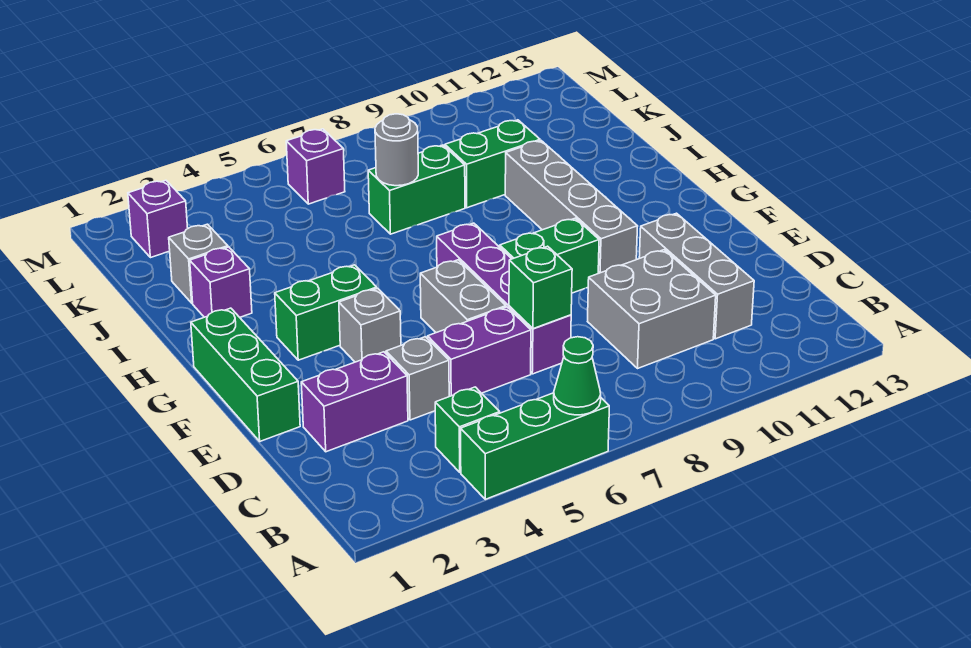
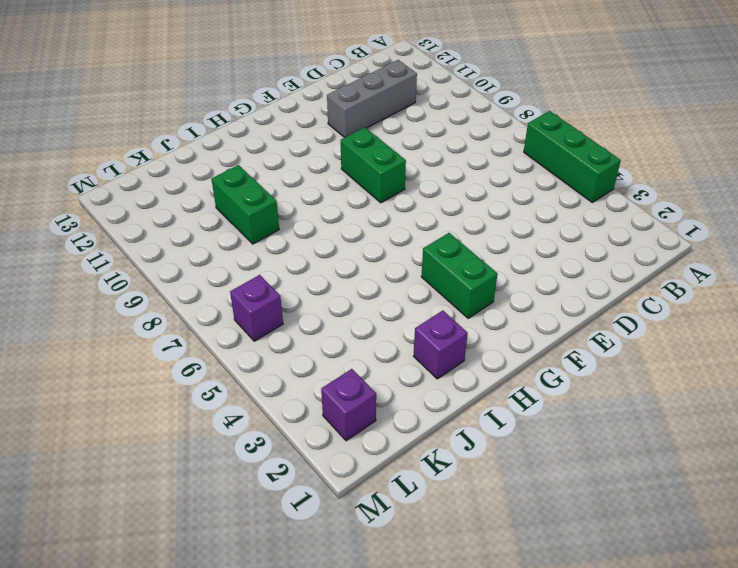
none -> green brick B4 level 1
none -> grey brick C9:D10 level 1
none -> purple brick D2:D3 level 1

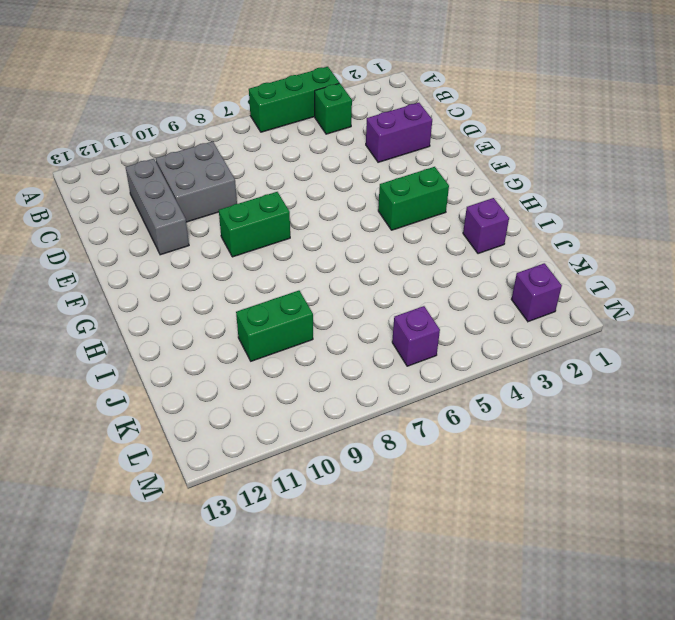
none -> grey brick D4 level 1
none -> purple brick D5:D6 level 1
none -> purple brick D7:G7 level 1

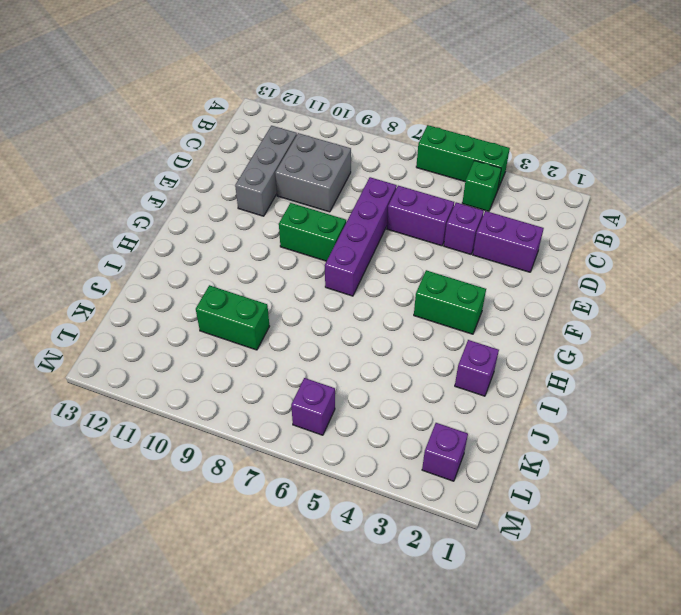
purple brick D4 level 1 -> grey brick D4 level 1
none -> green brick E1:G1 level 1
none -> grey brick E6:F6 level 1
none -> grey brick F4 level 1

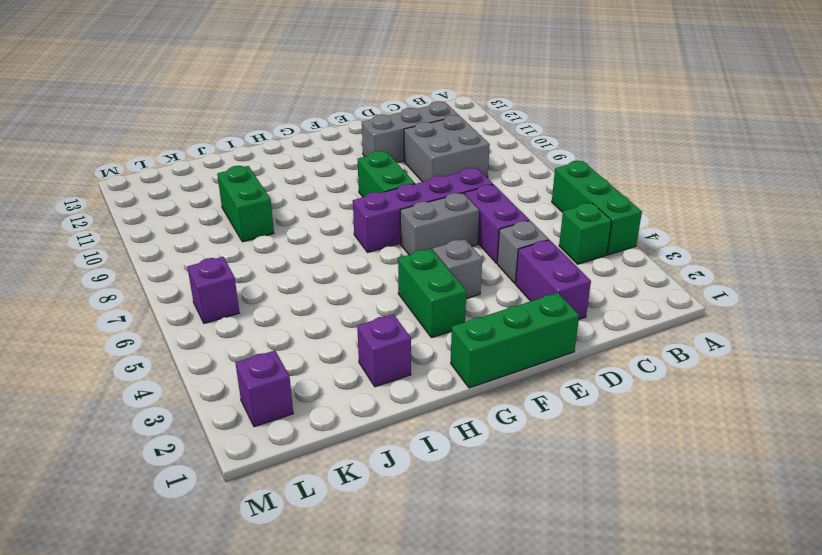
none -> grey brick F10:I10 level 1
none -> grey brick J2 level 1
none -> green brick J7:J8 level 1

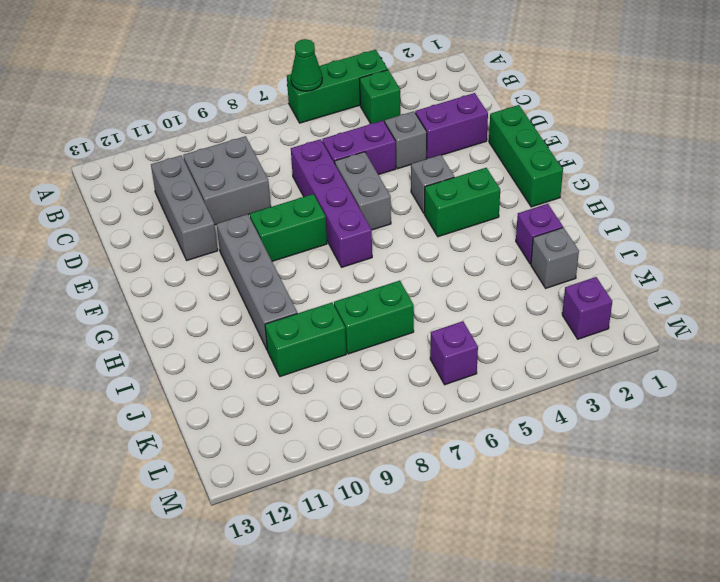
none -> green brick D7 level 2
none -> grey round brick J7 level 2

